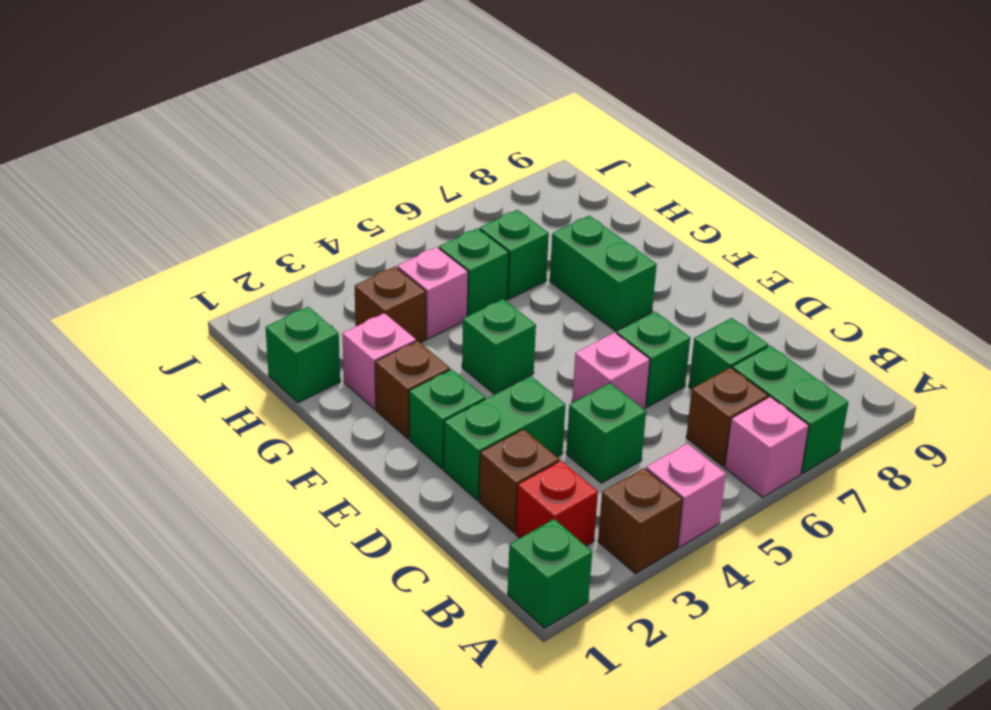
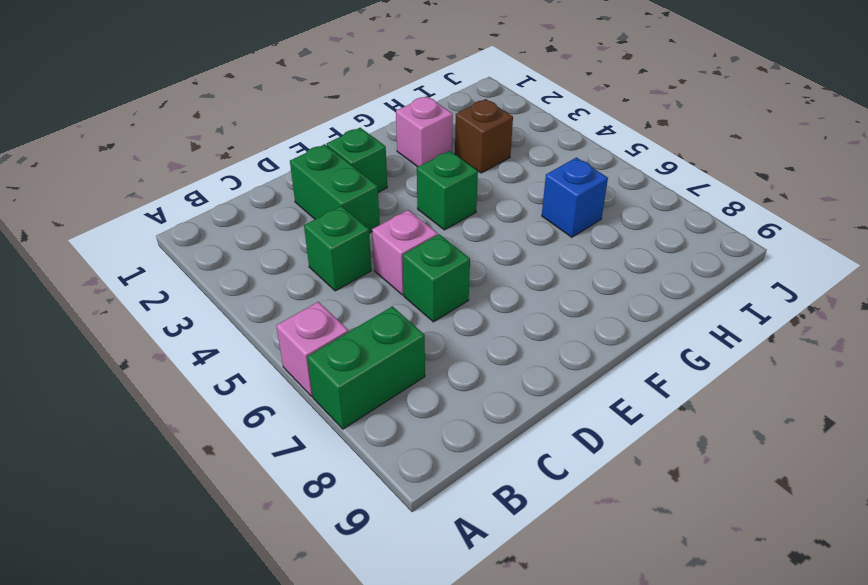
blue brick H6 level 1 -> green brick H6 level 1
none -> green brick A1 level 1
none -> brown brick A3 level 1
none -> pink brick A4 level 1

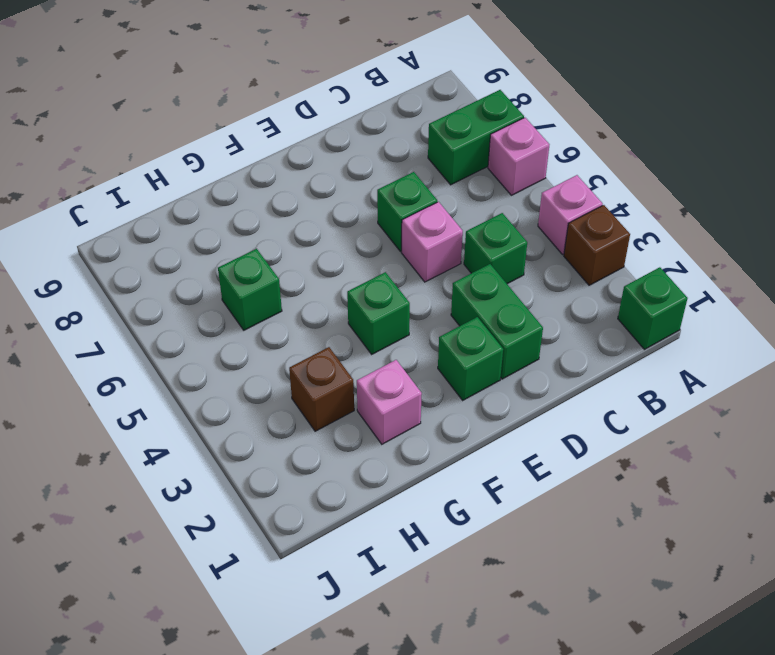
none -> red brick B2 level 1
none -> brown brick B6 level 1
none -> brown brick C2 level 1

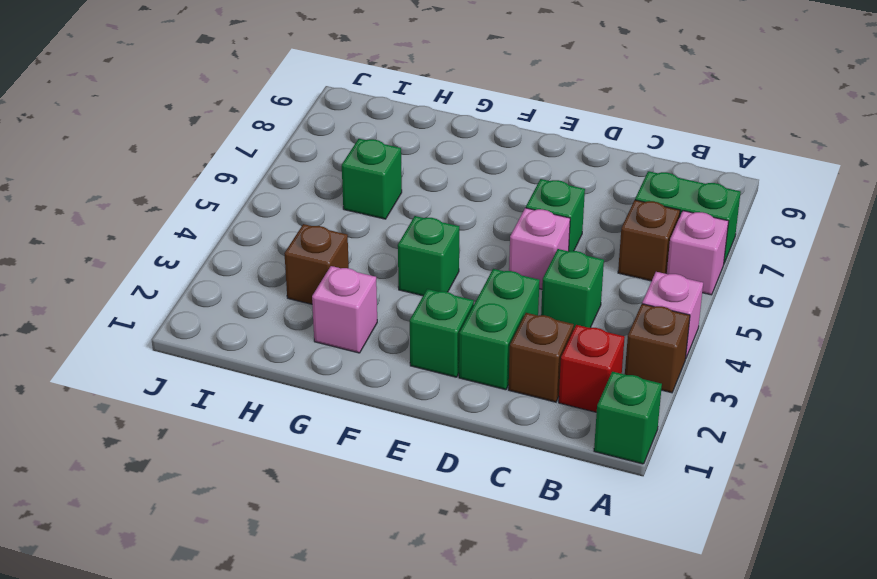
none -> green brick C7 level 1
none -> brown brick F2 level 1
none -> green brick F7:G7 level 1

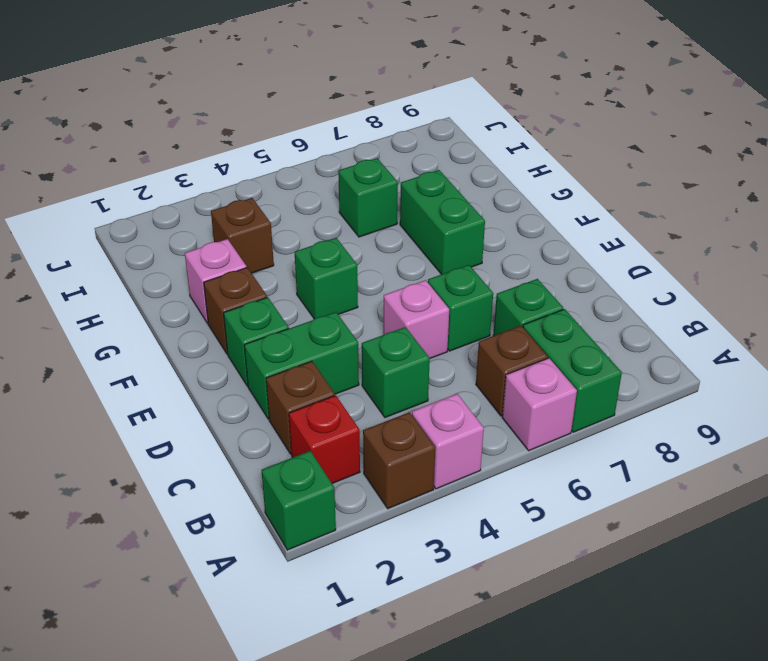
none -> green brick H1 level 1
none -> pink brick H4 level 1
none -> green brick H5 level 1

